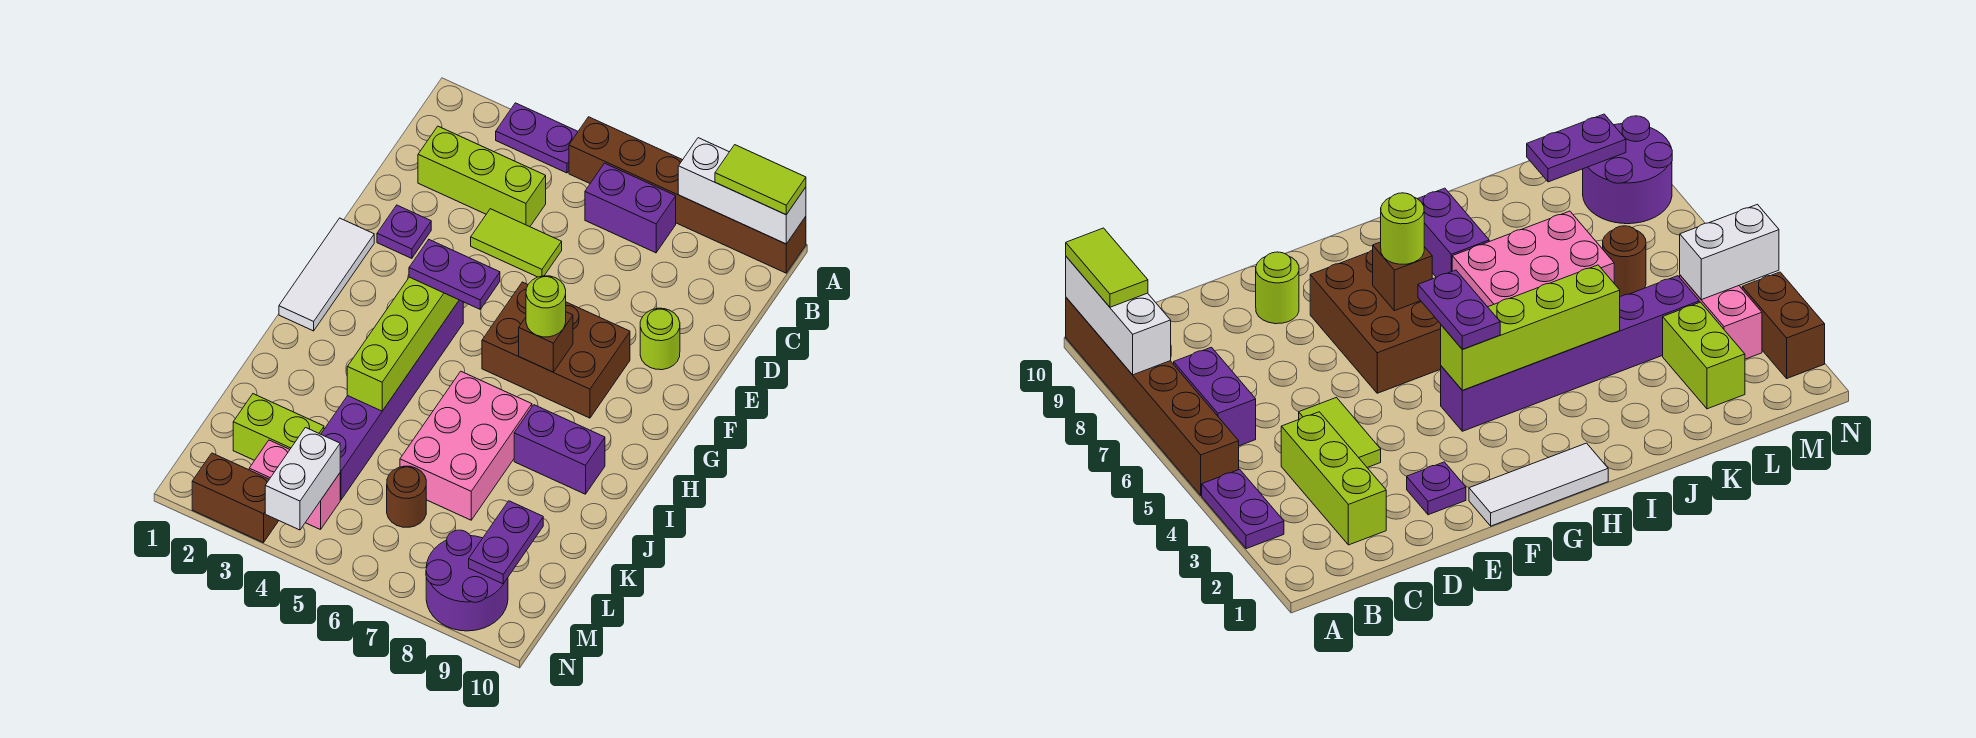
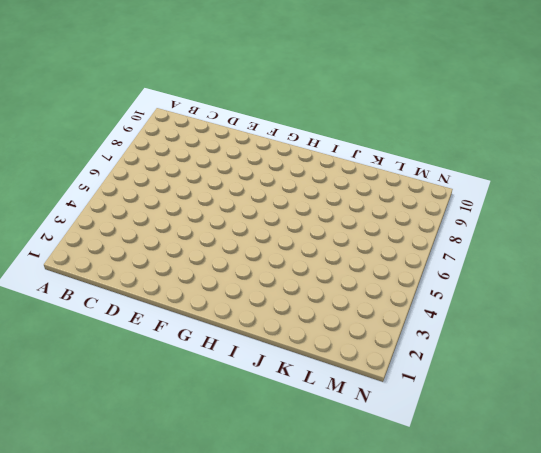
none -> purple plate A3:A4 level 1
none -> brown brick A5:A10 level 1
none -> purple brick B6:B7 level 1

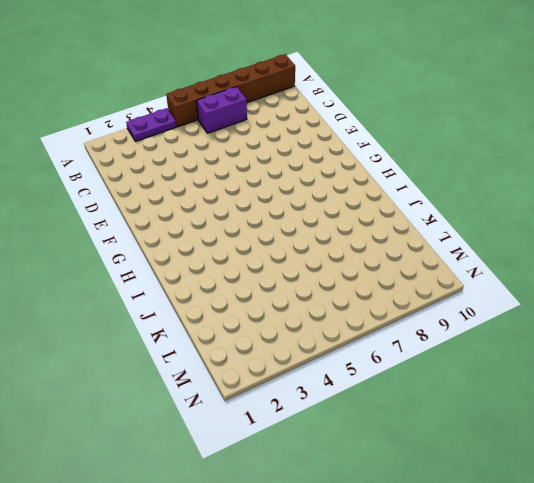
none -> lime brick C2:C4 level 1
none -> lime tile D4:D5 level 1
none -> purple plate E2 level 1

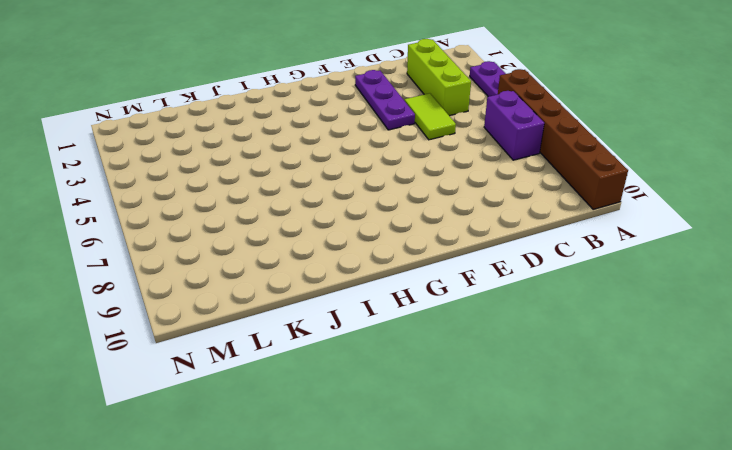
purple plate E2:E4 level 1 -> purple plate E2 level 1
none -> lime round brick E9 level 1
none -> white tile F1:H1 level 1
none -> brown brick F6:G8 level 1

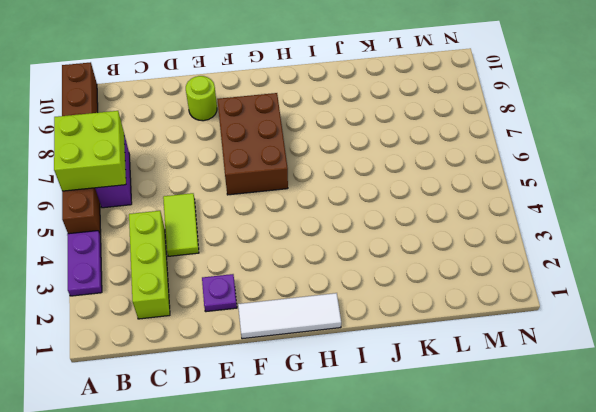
lime brick A6:B7 level 2 -> none
none -> purple brick G4:L4 level 1
none -> pink brick I6:K7 level 1
none -> purple brick I8:I9 level 1

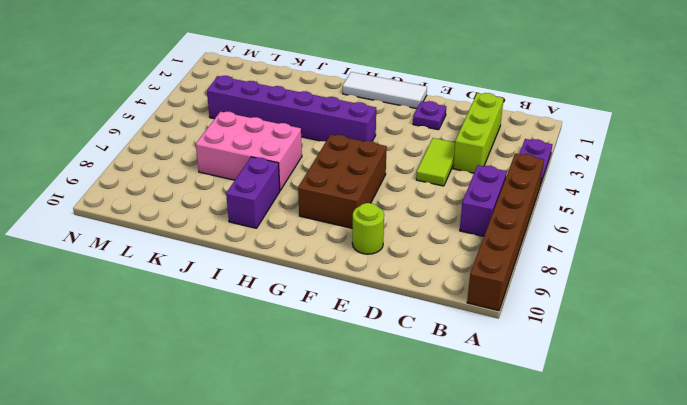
none -> lime brick L2:L3 level 1
none -> brown round brick L6 level 1
none -> pink brick M3:M4 level 1

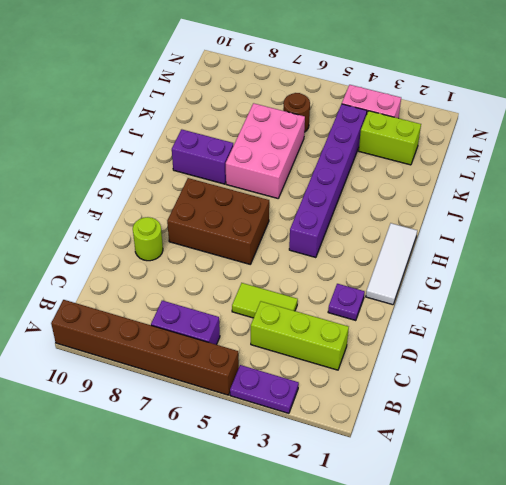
none -> purple round brick M8:N9 level 1
none -> brown brick N2:N3 level 1
none -> white brick A8:A10 level 2

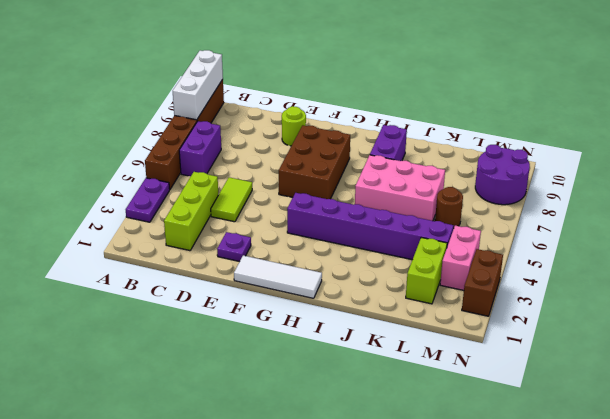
none -> lime brick G4:J4 level 2
none -> brown brick G7 level 2
none -> purple plate L9:M9 level 2

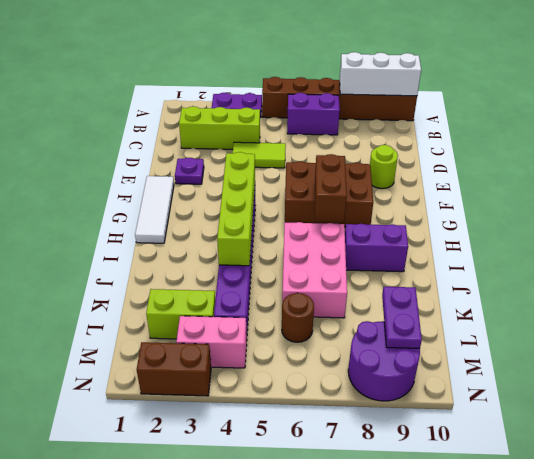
brown brick G7:H7 level 2 -> brown brick G7 level 2
none -> white brick M4:N4 level 2
none -> lime tile A9:A10 level 3
none -> purple plate G4:G5 level 3

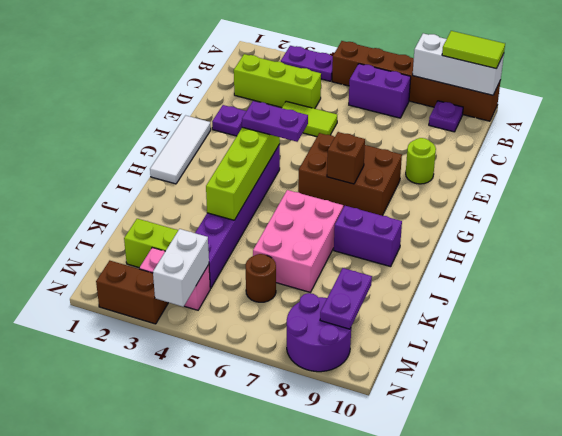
purple plate B9 level 1 -> none
none -> lime round brick G7 level 3

